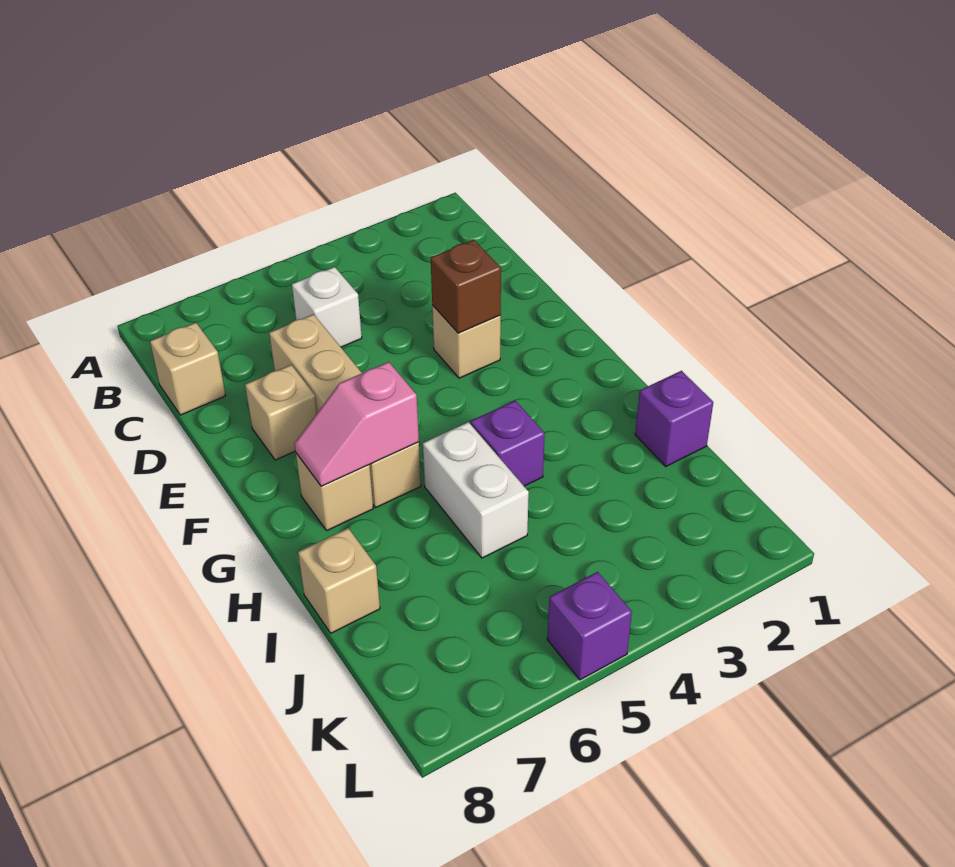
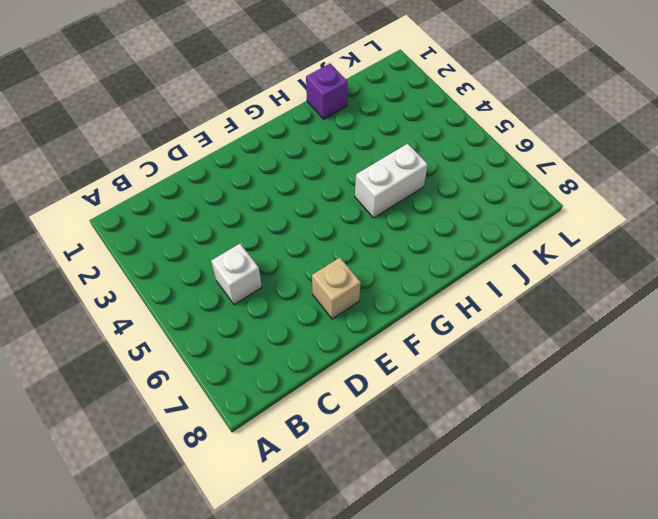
none -> tan brick C8 level 1
none -> tan brick D6:G6 level 1
none -> tan brick E3 level 1

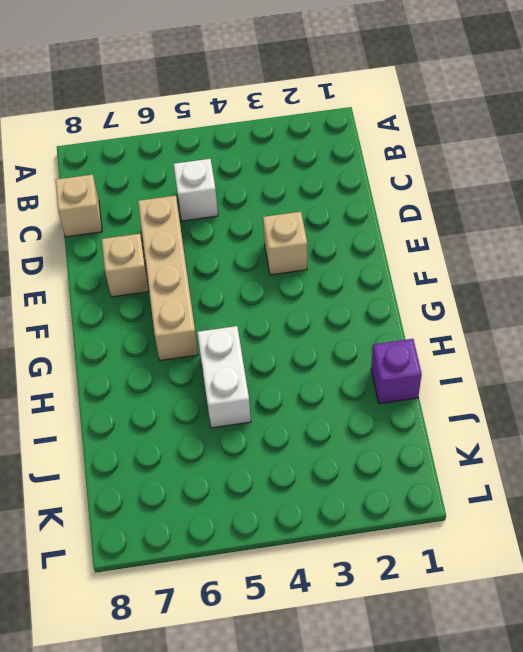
none -> tan brick G7 level 1
none -> purple brick H4 level 1
none -> tan brick I8 level 1

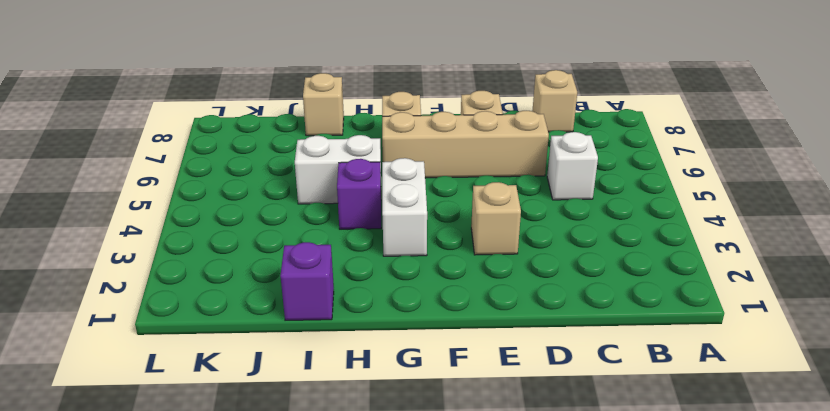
white brick G3:G4 level 1 -> none
none -> purple brick L5 level 1
none -> brown brick E3 level 2
none -> pink slope G6:G7 level 2 top 6

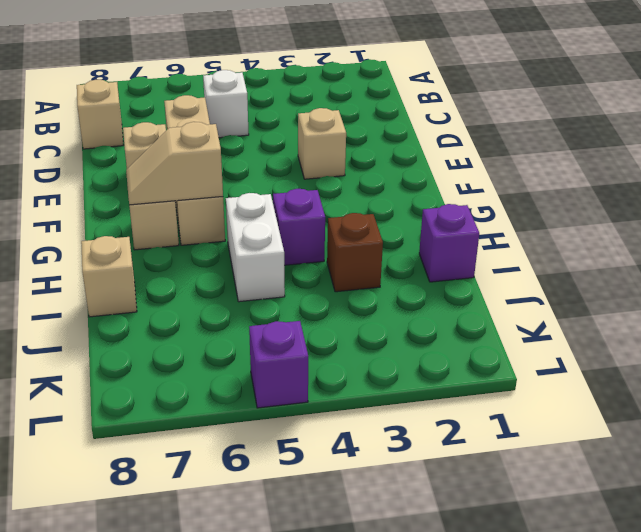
tan slope G6:G7 level 2 top 6 -> pink slope G6:G7 level 2 top 6
brown brick I3 level 1 -> brown brick E3 level 2

